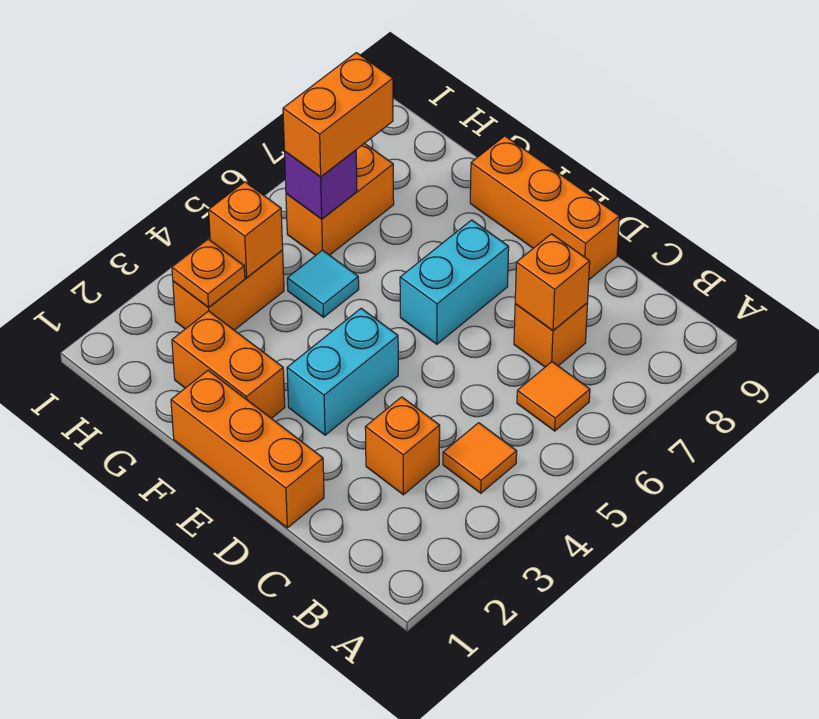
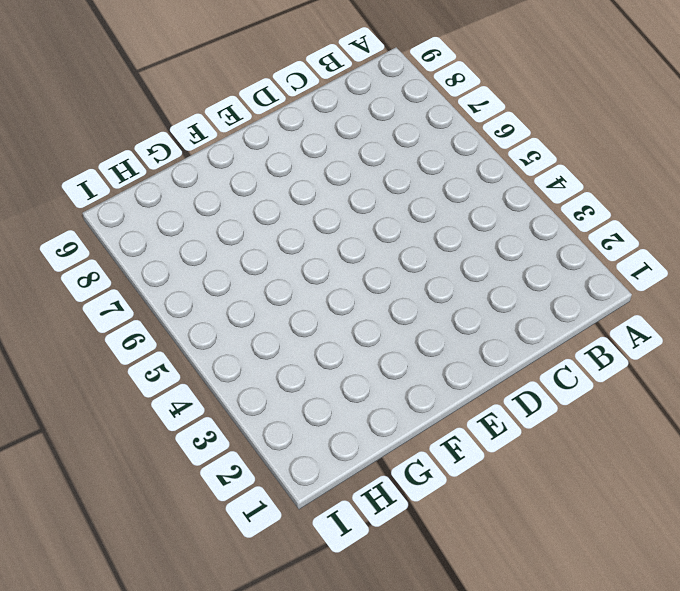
none -> orange tile B4 level 1
none -> orange tile B6 level 1
none -> orange brick C3 level 1

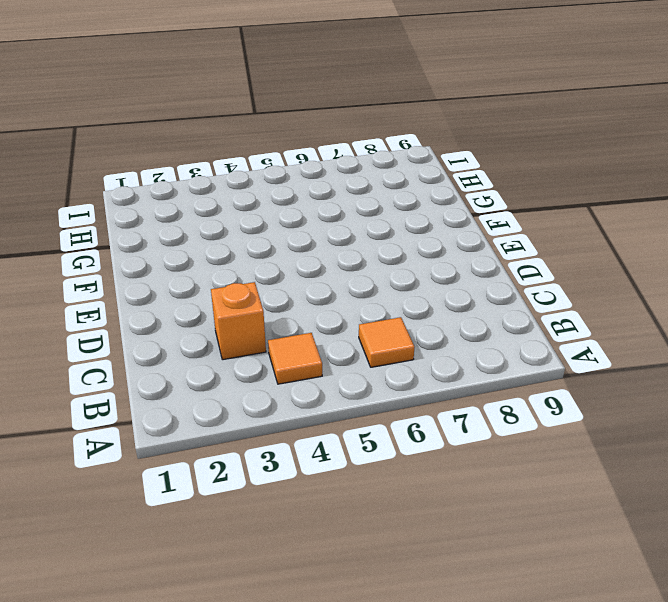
none -> orange brick C7 level 1
none -> orange brick D1:F1 level 1
none -> orange brick D9:F9 level 1

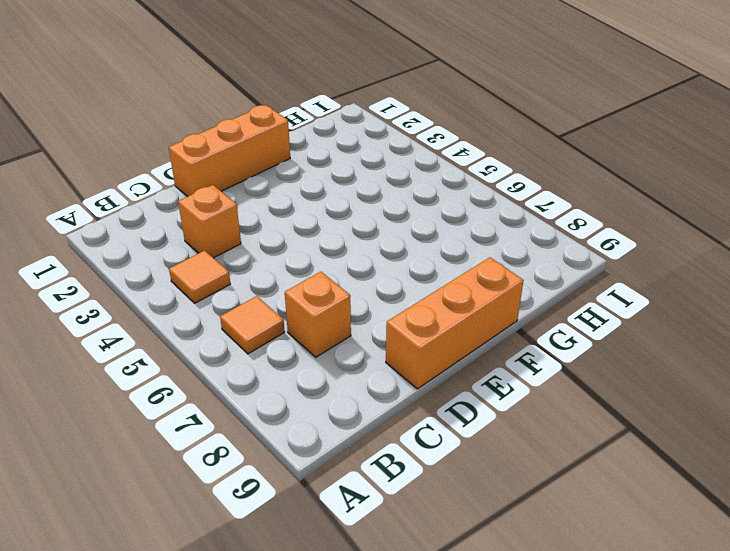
none -> cyan brick E3:E4 level 1
none -> cyan brick E6:E7 level 1
none -> orange brick F2:G2 level 1

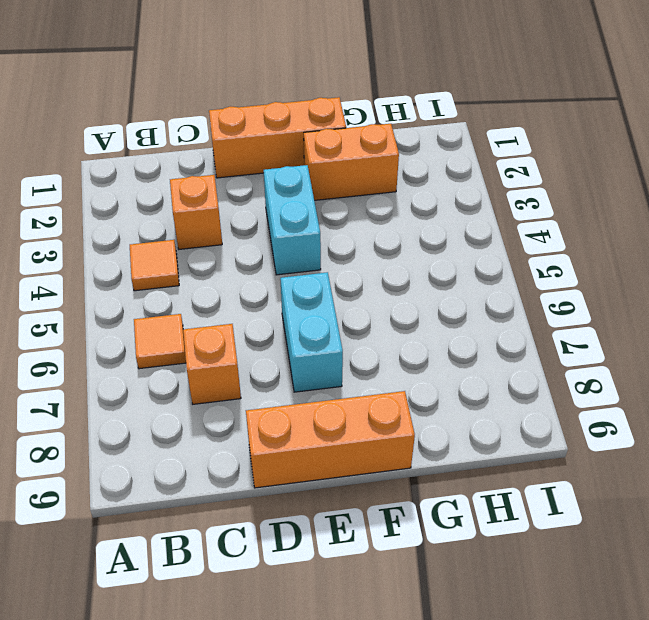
none -> cyan tile G5 level 1
none -> orange brick H3:H4 level 1
none -> orange brick H6:H7 level 1

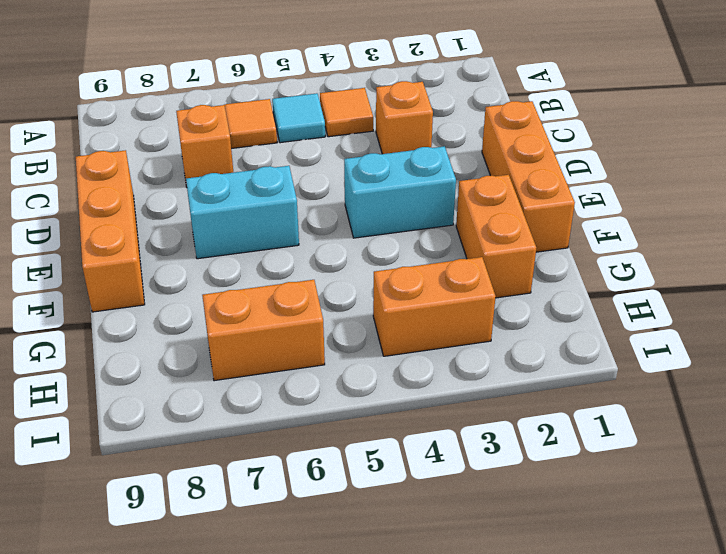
cyan tile B5 level 1 -> cyan tile G5 level 1
none -> orange brick C7 level 2
none -> orange plate H3 level 2
none -> orange brick H4 level 2

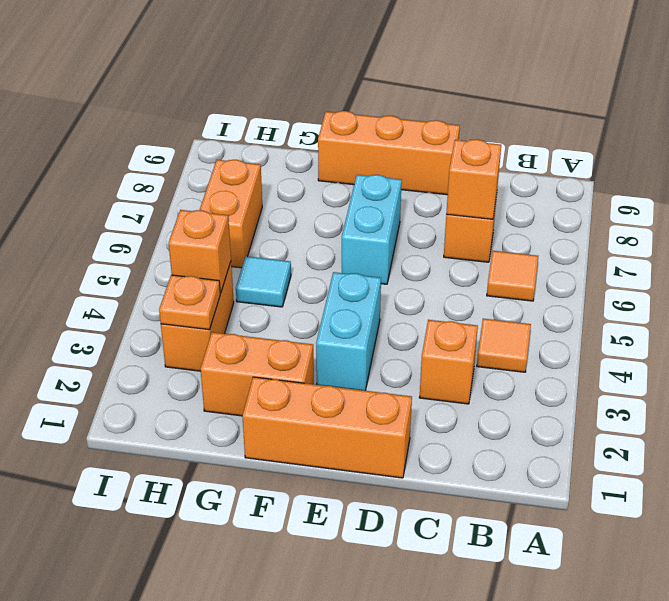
none -> purple brick H6 level 2
none -> orange brick H6:H7 level 3

